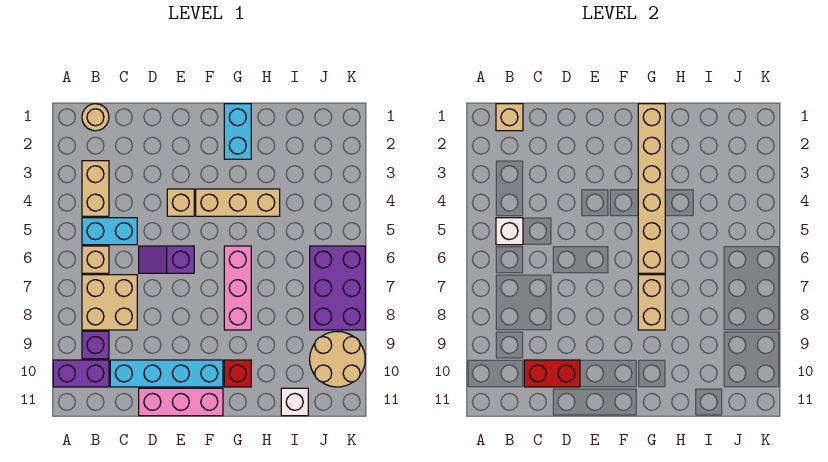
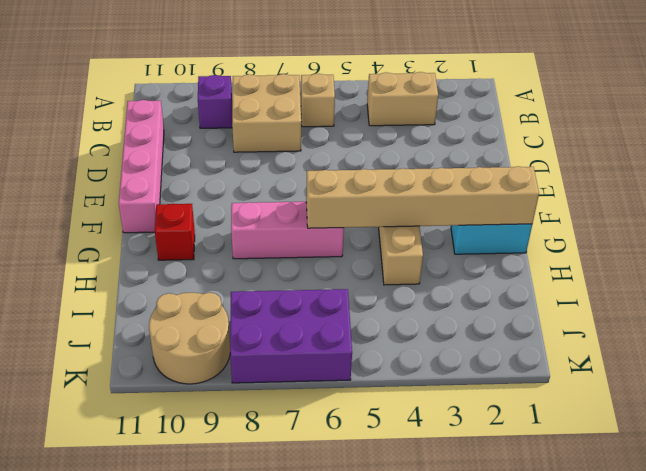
pink brick C11:F11 level 1 -> pink brick D11:F11 level 1
none -> purple brick A10:B10 level 1
none -> tan round brick B1 level 1
none -> cyan brick B5:C5 level 1

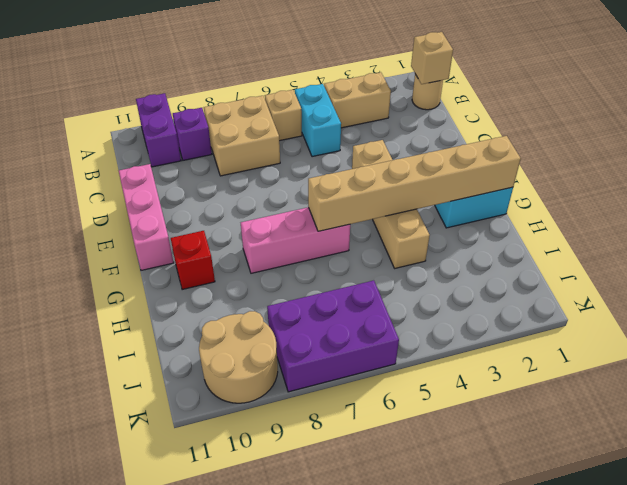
none -> cyan brick C10:F10 level 1
none -> purple slope D6:E6 level 1 top E
none -> white brick I11 level 1

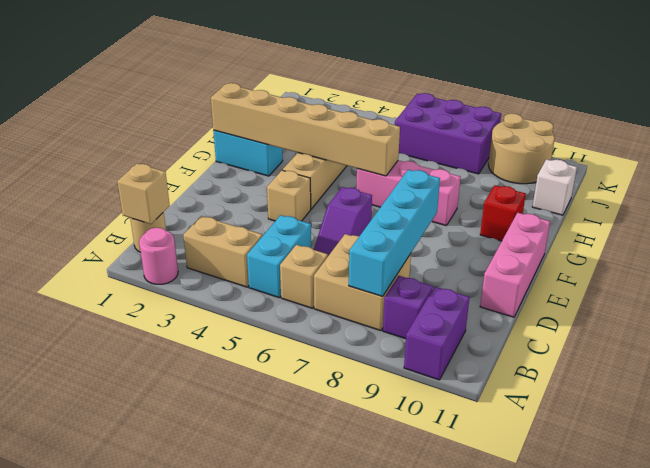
pink round brick A2 level 1 -> none
cyan brick B8:E8 level 2 -> cyan brick C10:F10 level 1
none -> white brick B5 level 2
none -> red brick C10:D10 level 2
none -> tan brick G7:G8 level 2

